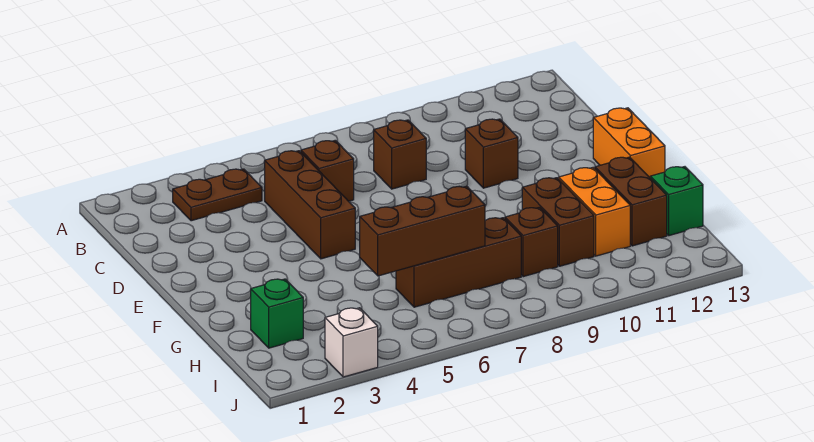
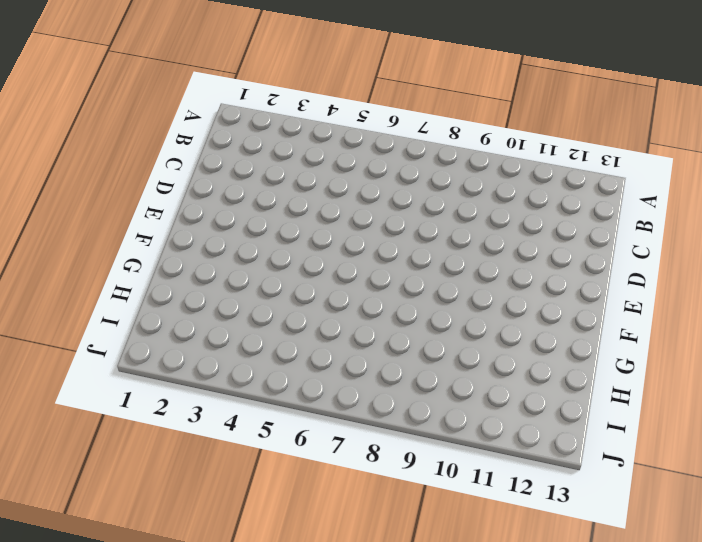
none -> brown plate B3:B4 level 1
none -> brown brick C5:E5 level 1
none -> brown brick C6 level 1

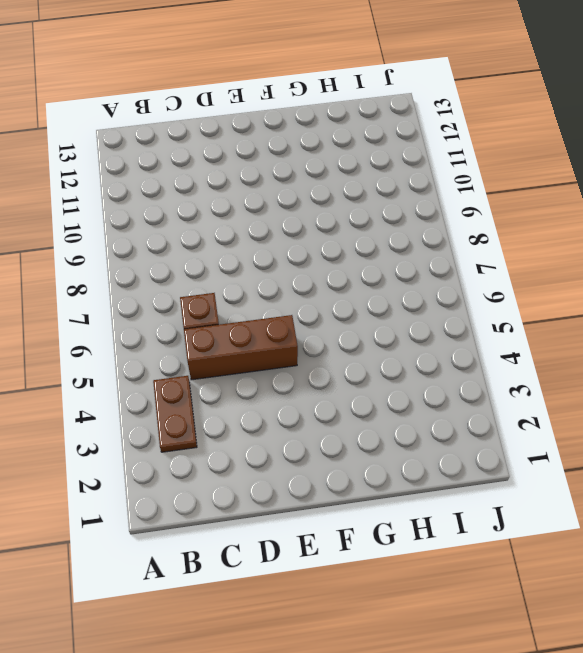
none -> brown brick C8 level 1
none -> brown brick D10 level 1
none -> orange brick E13:F13 level 1

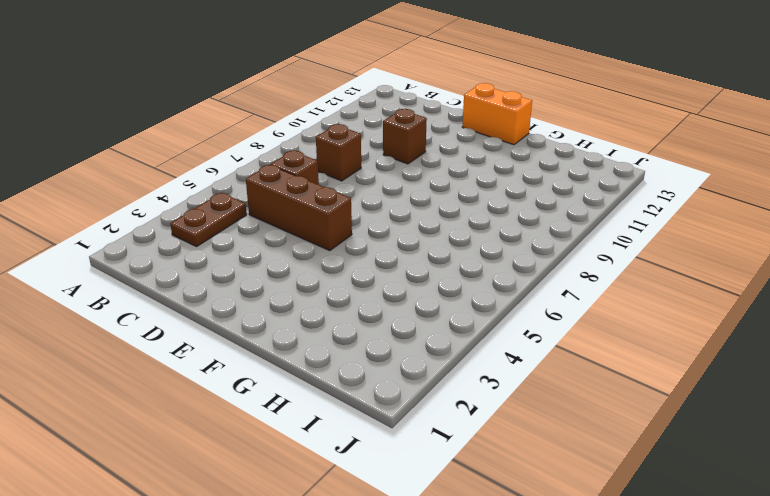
none -> brown brick G10:H10 level 1
none -> orange brick G11:H11 level 1
none -> brown brick G12:H12 level 1

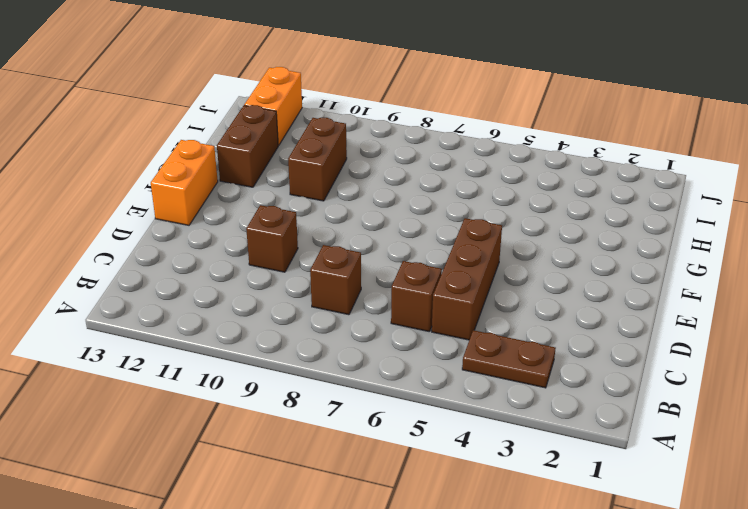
orange brick I12:J12 level 1 -> orange brick G11:H11 level 1
none -> green brick H2 level 1
none -> brown brick H6:H8 level 1
none -> brown brick H9 level 1

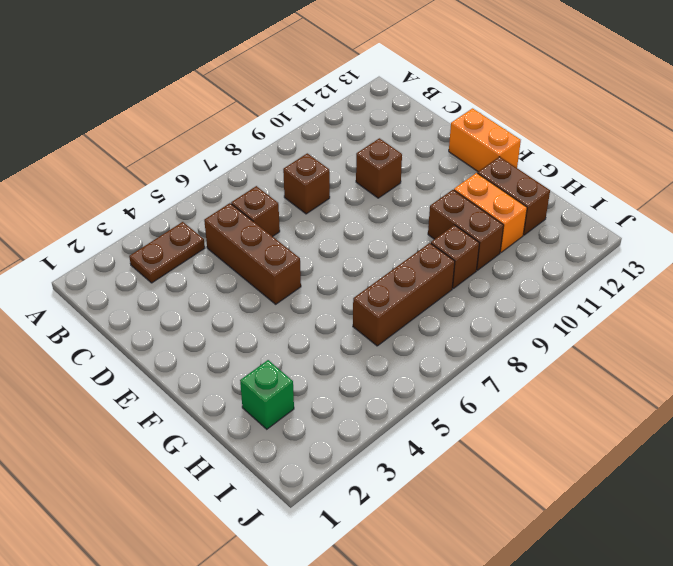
none -> green brick H13 level 1
none -> white brick J3 level 1
none -> brown brick H5:H7 level 2

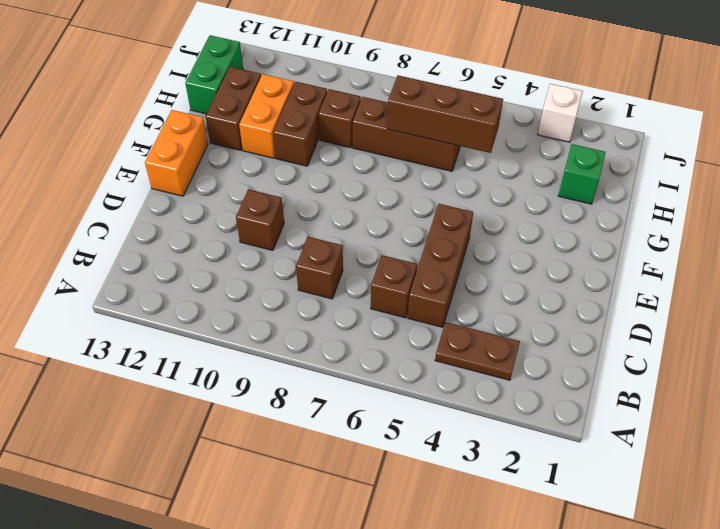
green brick H13:I13 level 1 -> green brick H13 level 1

